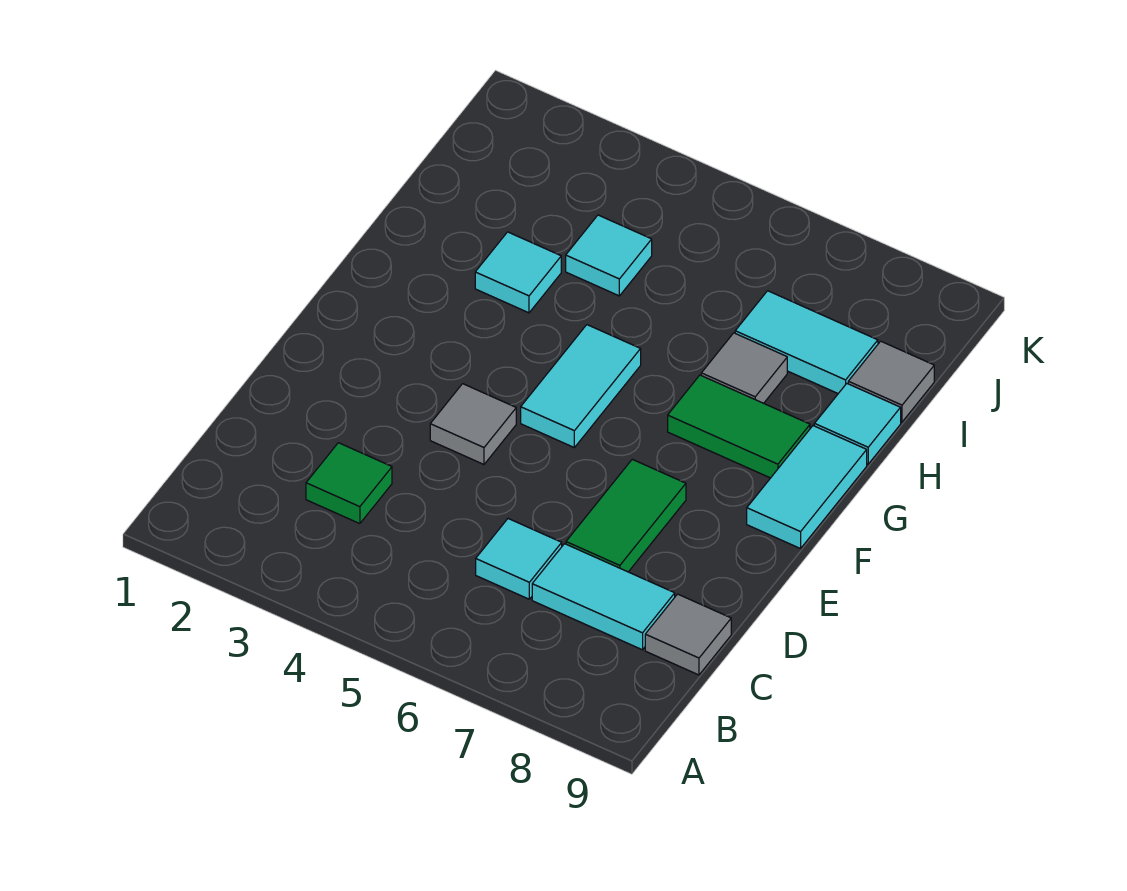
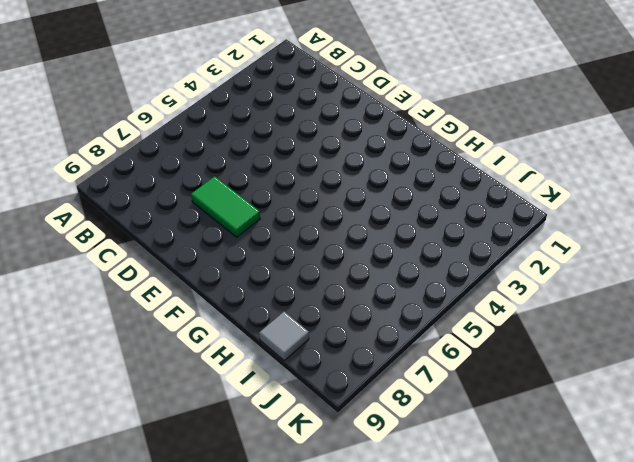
none -> green tile C3 level 1
none -> cyan tile C6 level 1
none -> cyan tile C7:C8 level 1

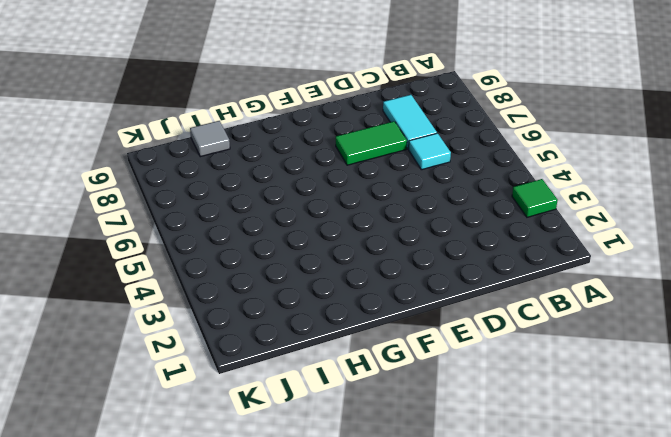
green tile A3 level 1 -> green tile C3 level 1
none -> grey tile C9 level 1
none -> grey tile E4 level 1
none -> cyan tile F5:G5 level 1

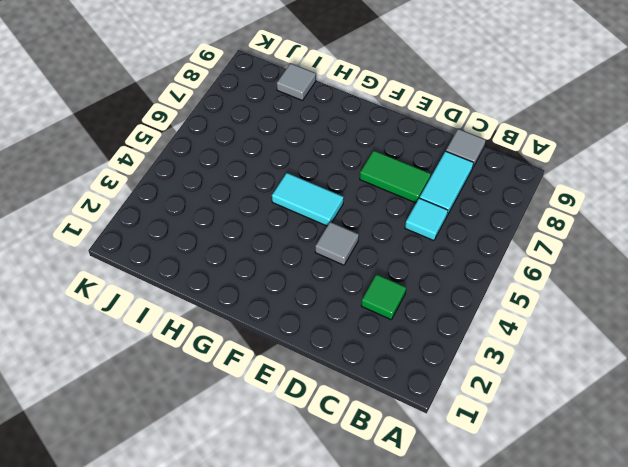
none -> cyan tile F9:G9 level 1
none -> green tile G7:G8 level 1
none -> cyan tile H3 level 1

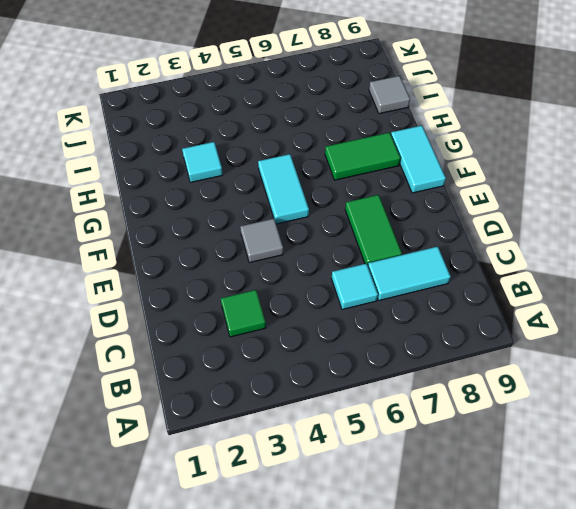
none -> grey tile C9 level 1
none -> grey tile H7 level 1
none -> cyan tile H9 level 1

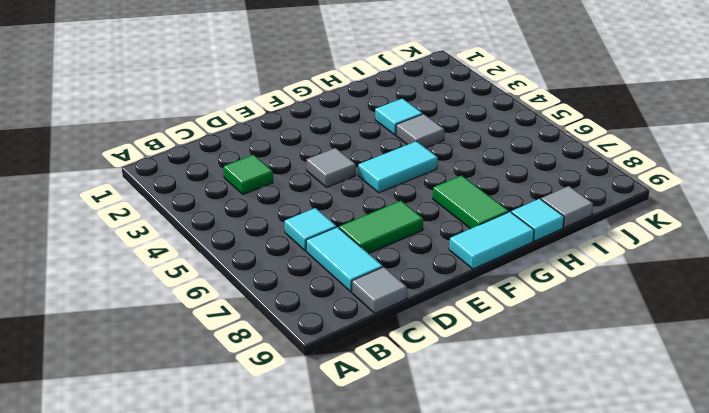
grey tile H4 level 1 -> grey tile H7 level 1
none -> cyan tile I4 level 1
none -> cyan tile I7:I8 level 1

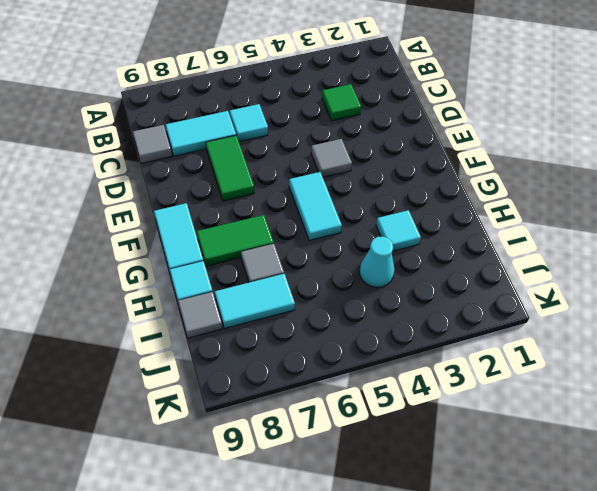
cyan cone I4 level 1 -> cyan tile I4 level 1

